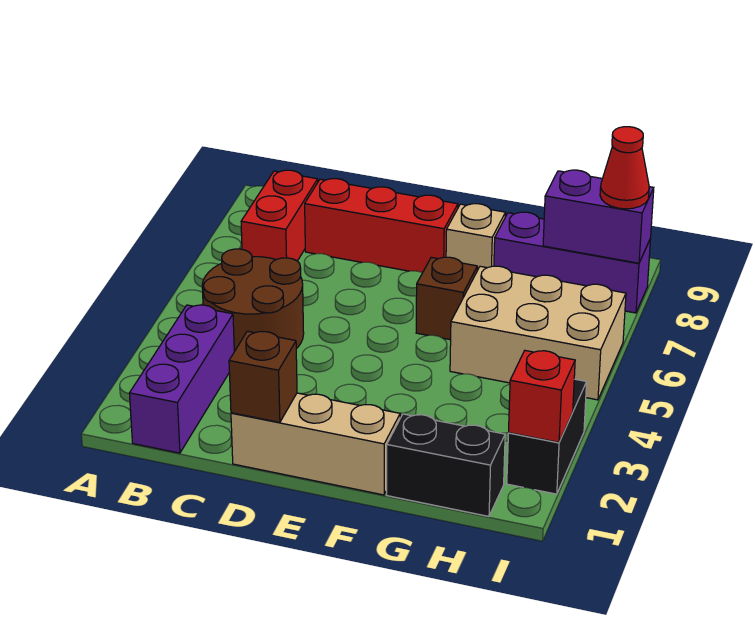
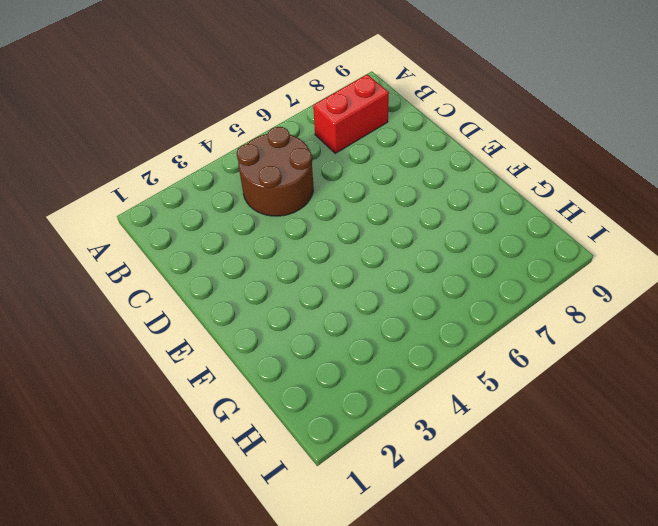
none -> purple brick B1:B3 level 1
none -> red brick C8:E8 level 1
none -> tan brick D1:F1 level 1

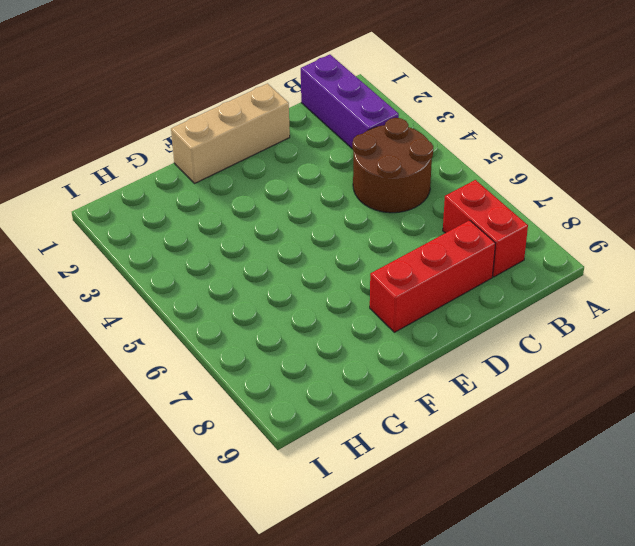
none -> brown brick F6 level 1
none -> tan brick F8 level 1
none -> black brick G1:H1 level 1

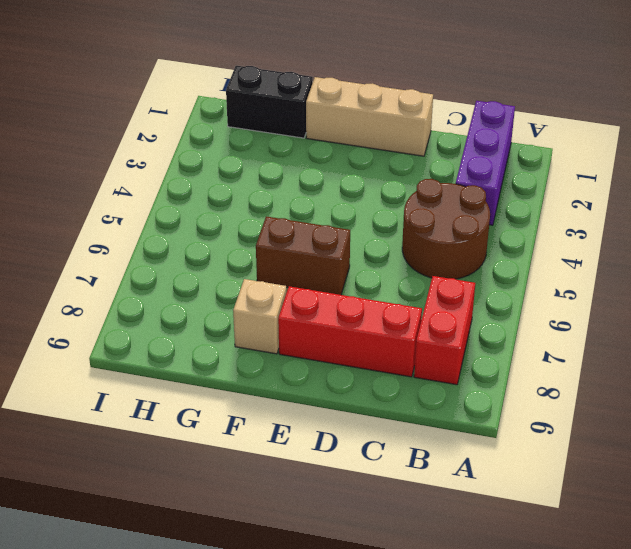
brown brick E6:F6 level 1 -> brown brick F6 level 1
none -> tan brick G5:I6 level 1
none -> purple brick G8:I8 level 1
none -> black brick I2:I3 level 1

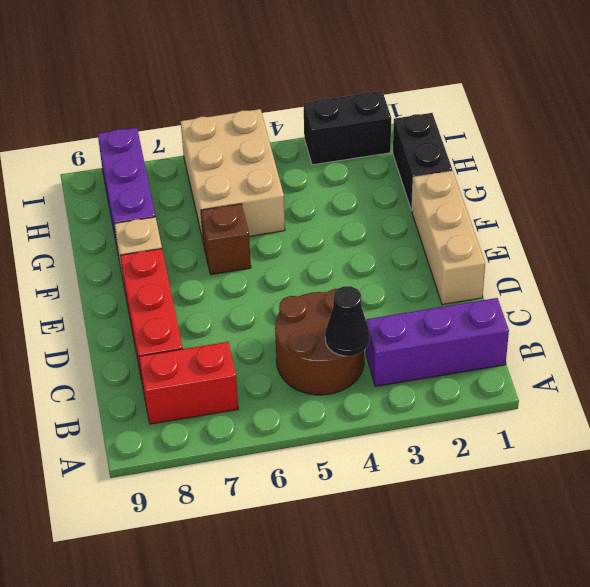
black cone B4 level 2 -> none
none -> brown brick D1 level 2
none -> purple brick H8:I8 level 2
none -> red brick I2 level 2

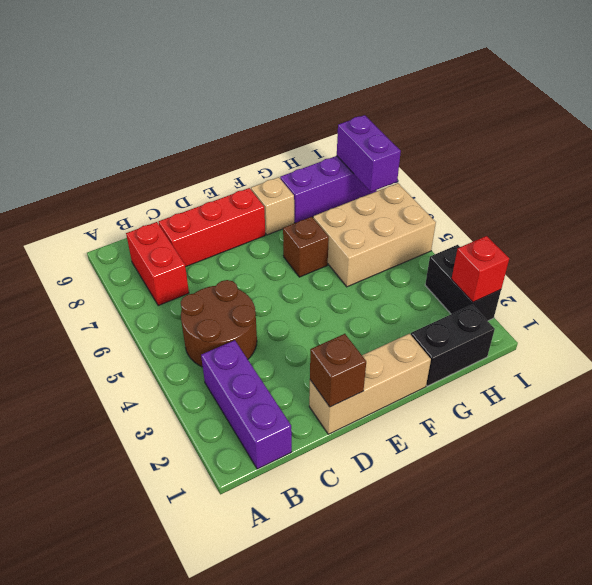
purple brick I7:I8 level 2 -> purple brick H8:I8 level 2
none -> red cone I8 level 3

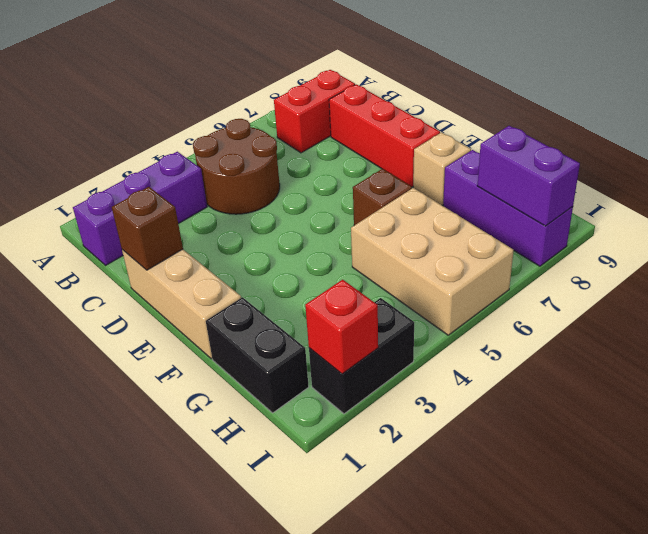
none -> red cone I8 level 3

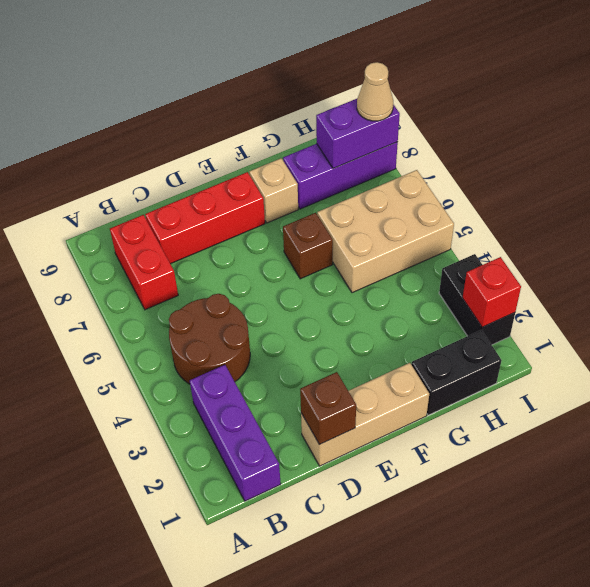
tan cone I8 level 3 -> red cone I8 level 3

